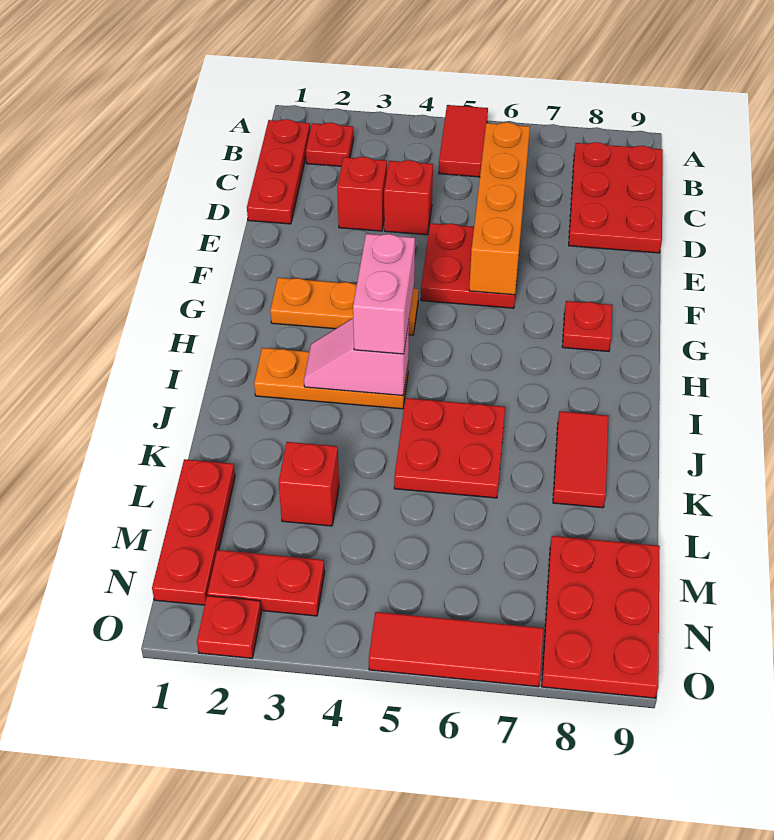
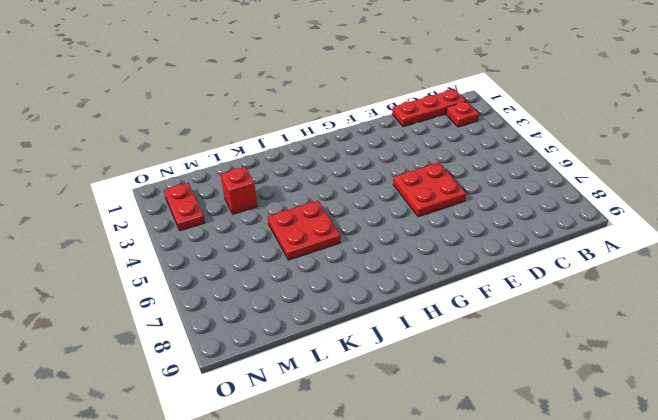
none -> red tile A5:B5 level 1
none -> red plate B8:D9 level 1
none -> red brick D3 level 1

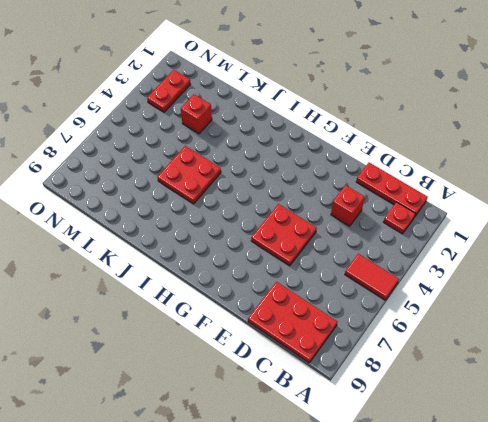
none -> red brick D4 level 1
none -> orange plate G2:G4 level 1
none -> red plate G8 level 1

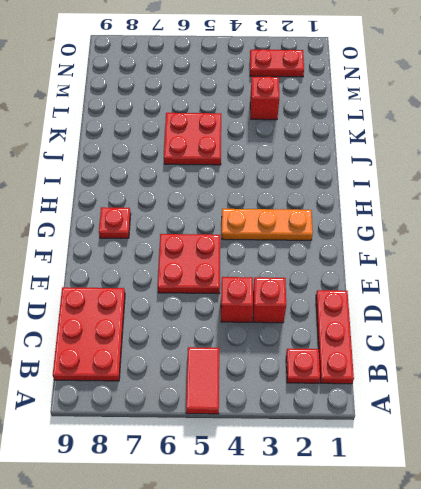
none -> orange plate I2:I4 level 1
none -> red tile J8:K8 level 1
none -> red plate L1:N1 level 1

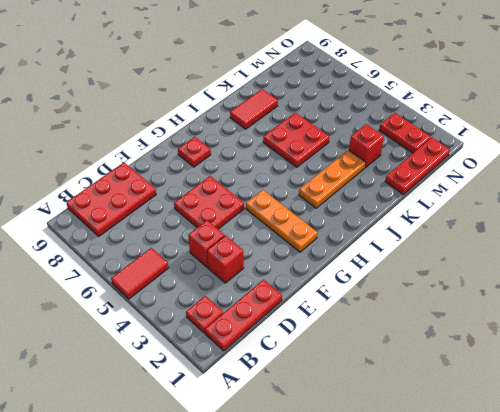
orange plate I3:K3 level 1 -> orange plate I2:I4 level 1
none -> red plate M8:O9 level 1
none -> red plate O2 level 1
none -> red tile O5:O7 level 1

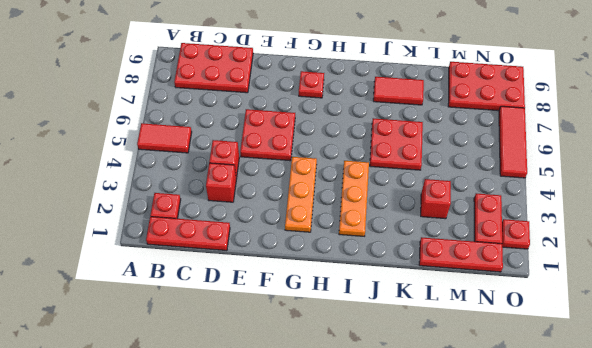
none -> orange brick C6:F6 level 2
none -> pink slope I3:I4 level 2 top 4
none -> pink brick H4:I4 level 3

